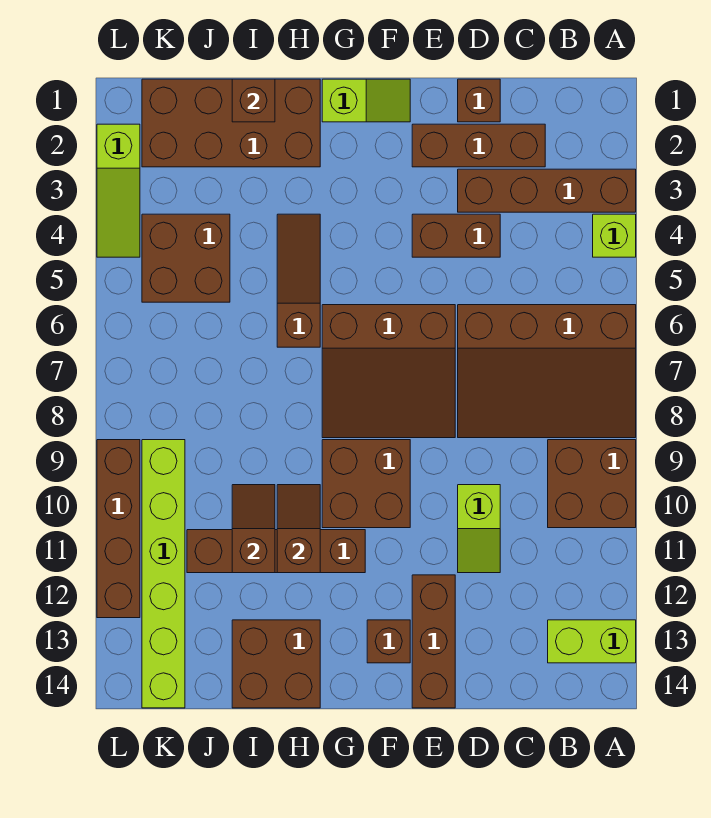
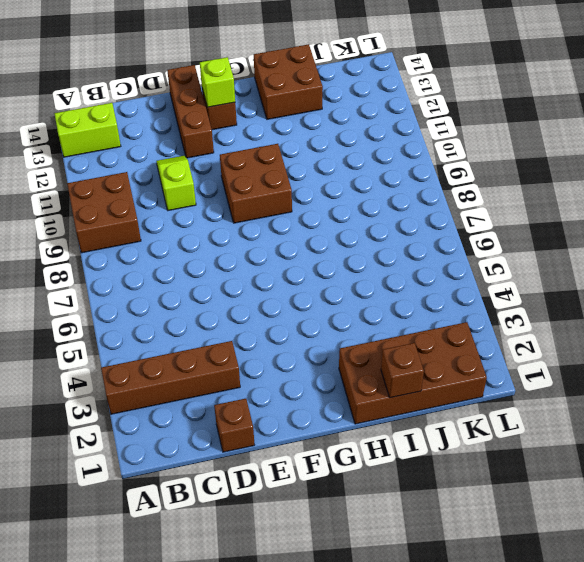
lime brick F13 level 2 -> lime brick A4 level 1
none -> brown slope A6:D8 level 1 top 6
none -> brown brick C2:E2 level 1
none -> brown brick D4:E4 level 1

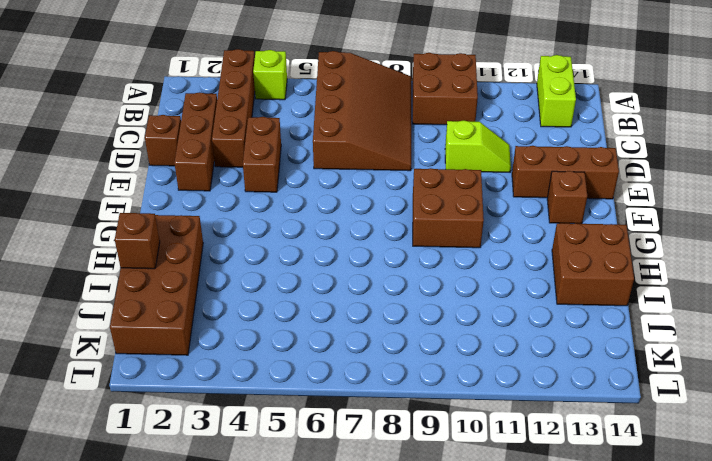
none -> brown slope E6:G8 level 1 top 6
none -> lime slope F1:G1 level 1 top G
none -> brown brick G11:J11 level 1

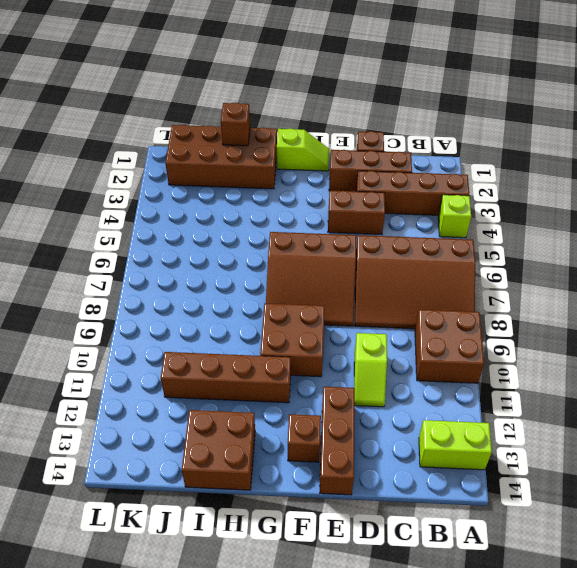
none -> brown slope H4:H6 level 1 top 6
none -> brown brick J4:K5 level 1
none -> lime brick K9:K14 level 1

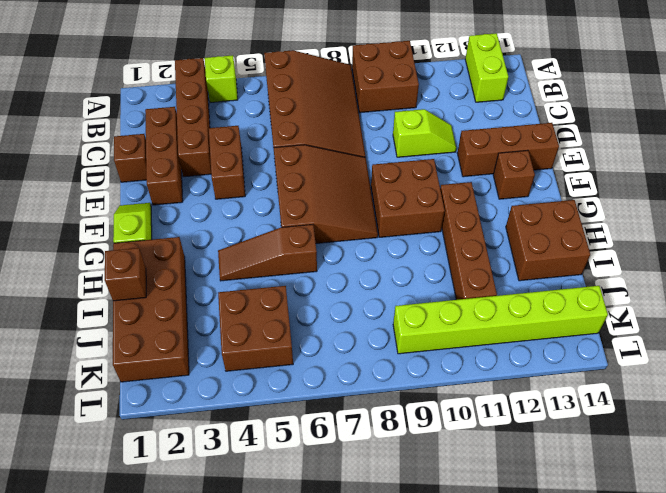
none -> lime slope L2:L4 level 1 top 2
none -> brown brick L9:L12 level 1
none -> brown slope H10:H11 level 2 top 11

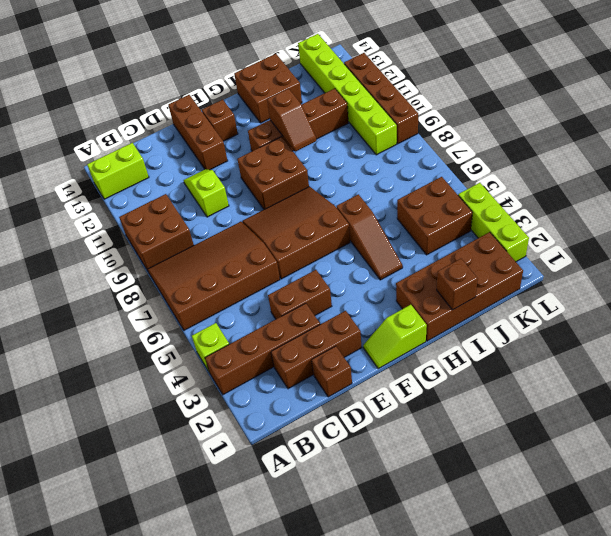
lime brick L2:L4 level 1 -> lime slope L2:L4 level 1 top 2
none -> brown slope I10:I11 level 2 top 11

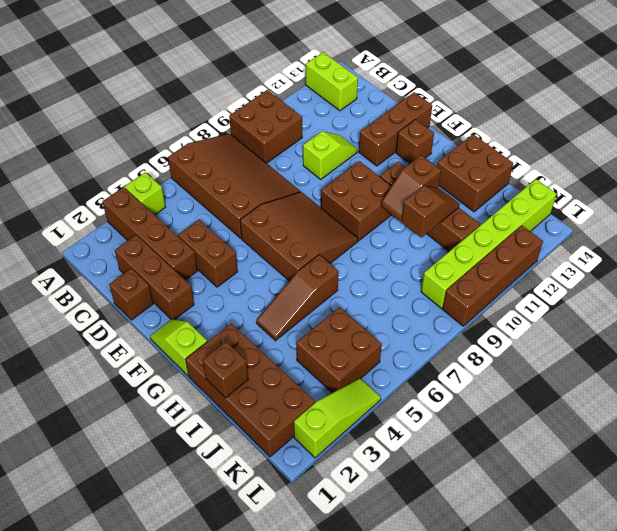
brown slope I10:I11 level 2 top 10 -> brown slope I10:I11 level 2 top 11

